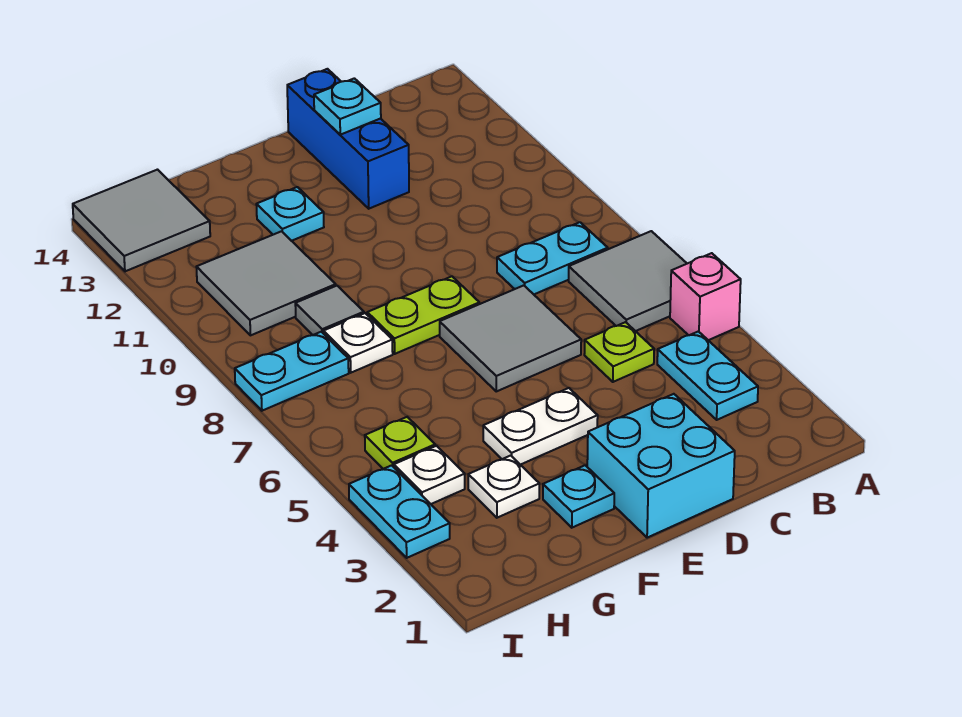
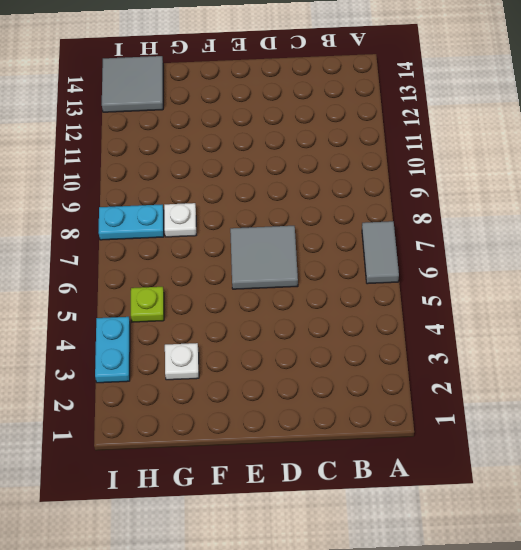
grey tile A6:A7 level 1 -> grey tile A6:B7 level 1
none -> pink brick A5 level 1
none -> cyan plate B3:B4 level 1
none -> cyan plate B8:C8 level 1

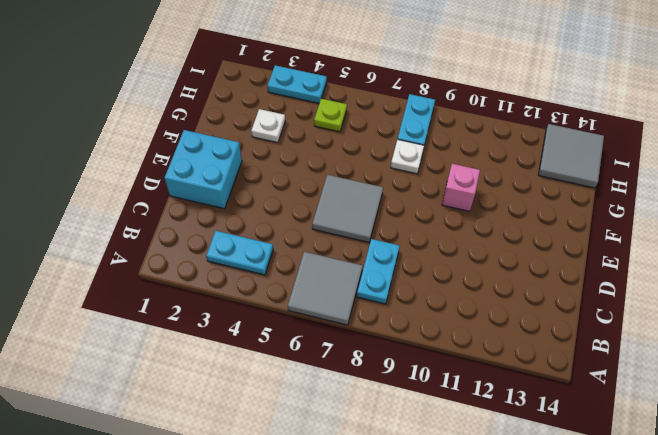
pink brick F10 level 1 -> pink brick A5 level 1
none -> lime plate C5 level 1
none -> blue brick D12:D14 level 1
none -> white plate E4:F4 level 1

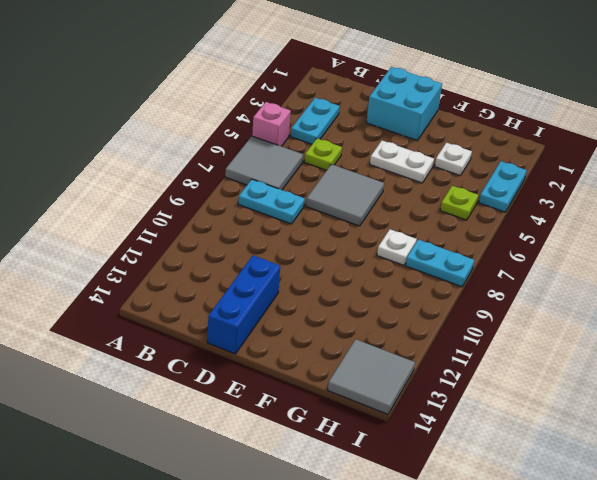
none -> lime plate E8:F8 level 1
none -> cyan plate F2 level 1
none -> cyan plate F12 level 1

